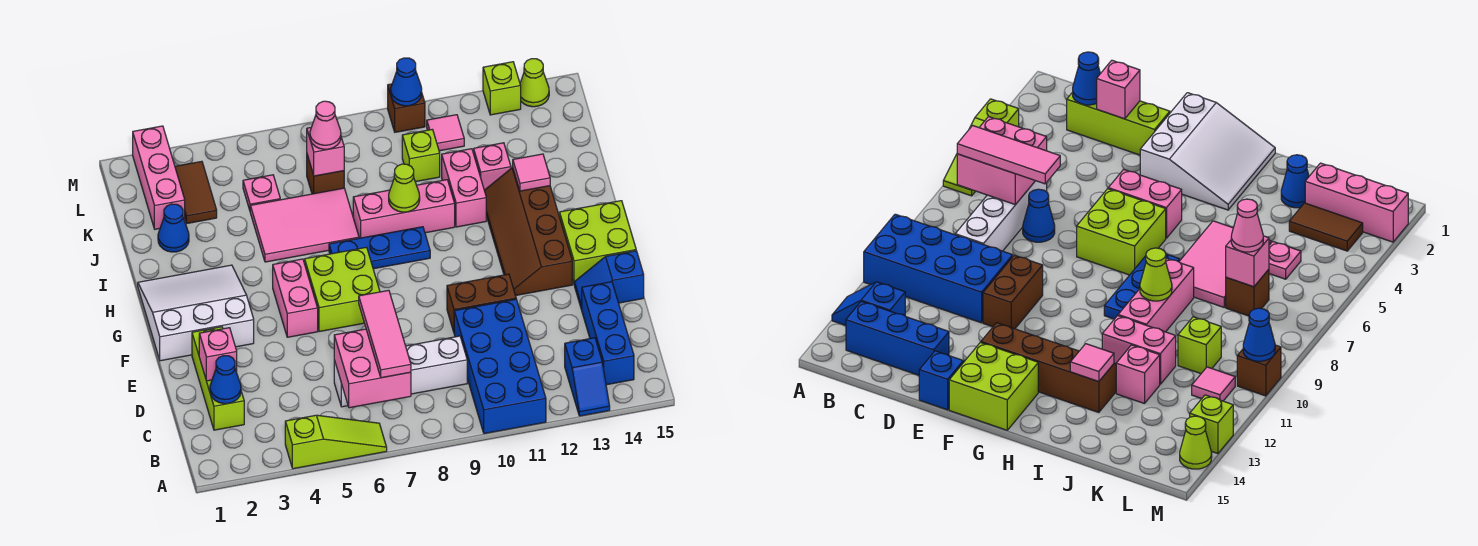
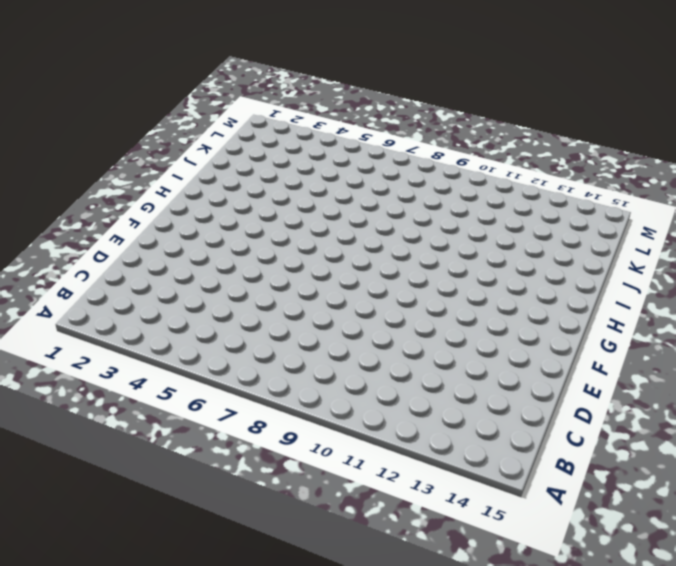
none -> lime slope A4:A6 level 1 top 4
none -> blue brick A10:D11 level 1
none -> blue slope A13:B13 level 1 top B
none -> blue brick B14:D14 level 1

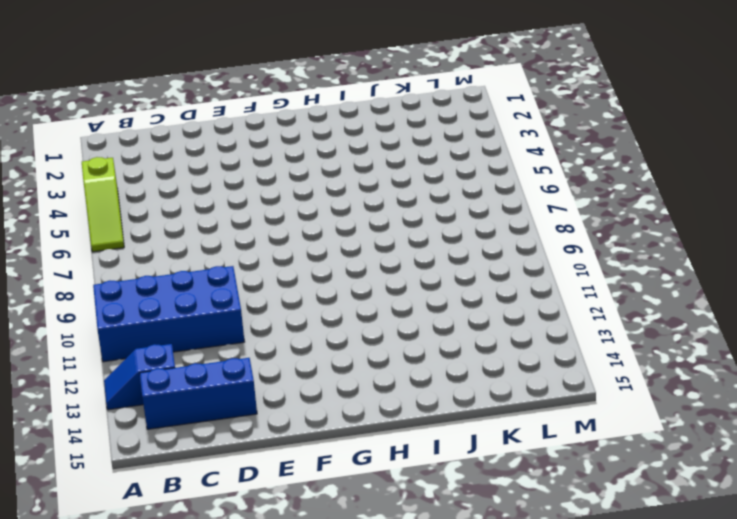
none -> lime brick C2:E2 level 1
none -> white brick C6:C9 level 1
none -> blue cone D7 level 1
none -> brown brick E10:E11 level 1

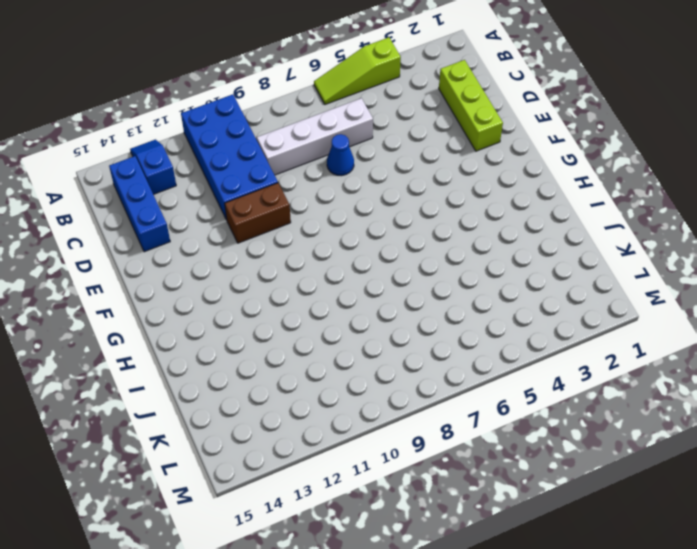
none -> blue slope E14:E15 level 1 top 15
none -> white slope F1:H3 level 1 top F
none -> pink brick F5:G5 level 1
none -> lime brick F6:G7 level 1

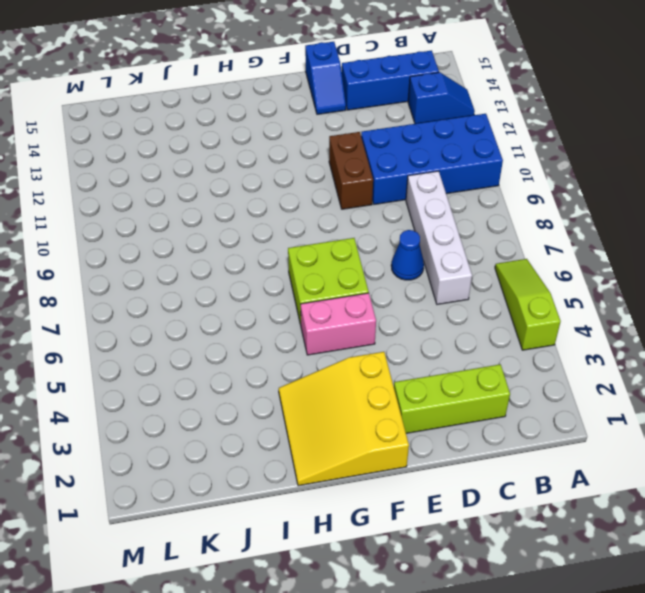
yellow slope F1:H3 level 1 top F -> white slope F1:H3 level 1 top F
none -> brown slope F12:I13 level 1 top 13
none -> lime brick F14:G15 level 1
none -> blue plate H7:H9 level 1
none -> pink tile I5:J7 level 1

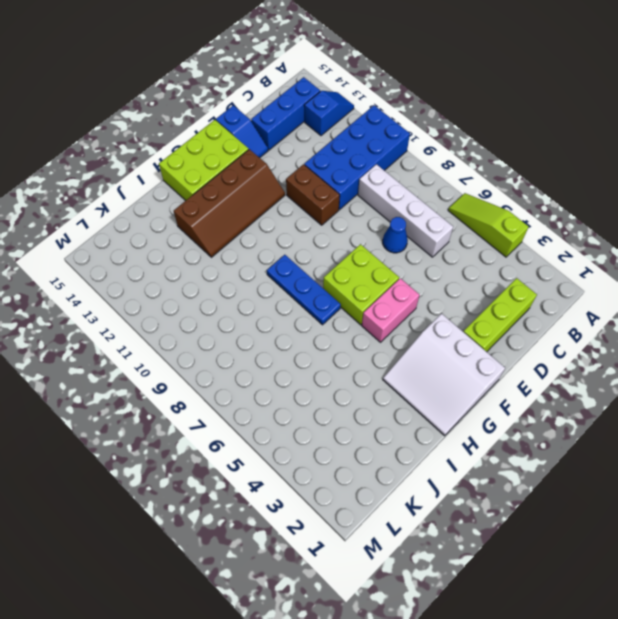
lime brick F14:H15 level 1 -> lime brick F14:G15 level 1
none -> pink tile I5:J7 level 1
none -> pink brick I8:I10 level 1
none -> pink brick I11:J11 level 1
none -> blue cone J2 level 1

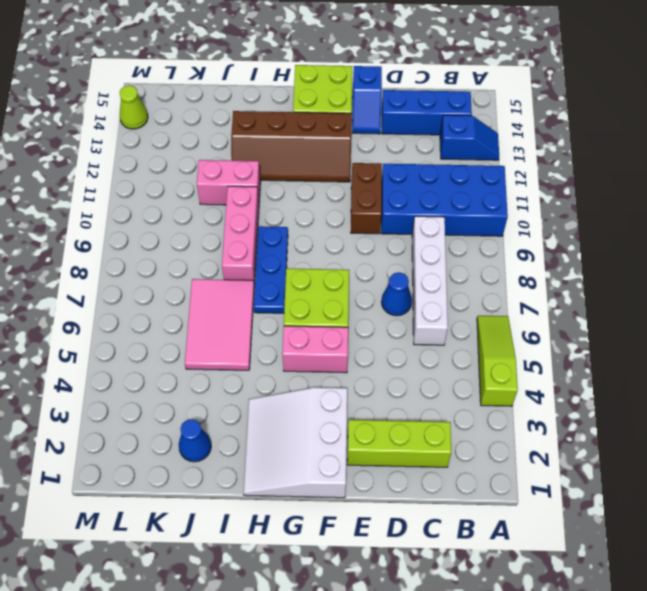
none -> pink brick J12 level 1
none -> pink brick K2:M2 level 1
none -> brown tile K3:L3 level 1
none -> pink plate K5 level 1

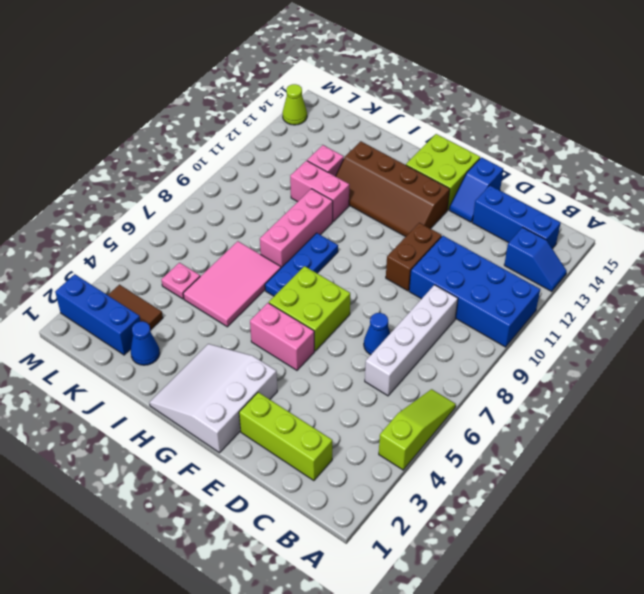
blue brick K2:M2 level 1 -> pink brick K2:M2 level 1
none -> brown brick K7 level 1
none -> lime brick K10 level 1
none -> pink tile L11 level 1
none -> brown brick M10 level 1

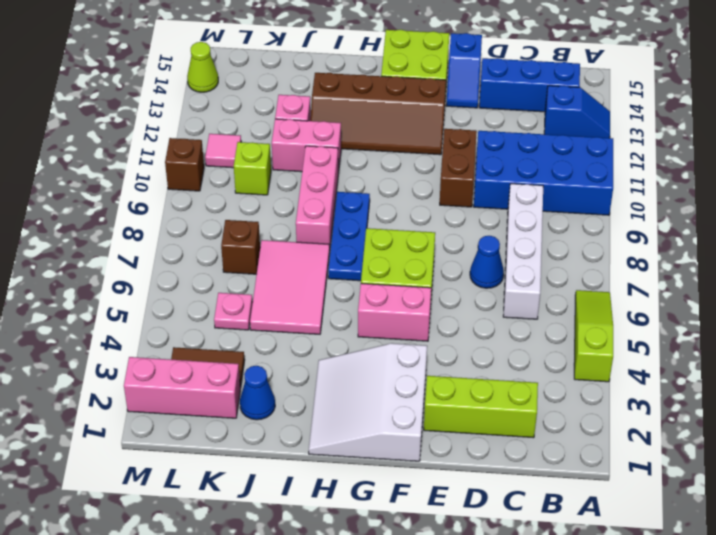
none -> lime brick M13 level 1
none -> pink brick B6:C7 level 2
none -> blue cone C2 level 2
none -> pink brick D2 level 2

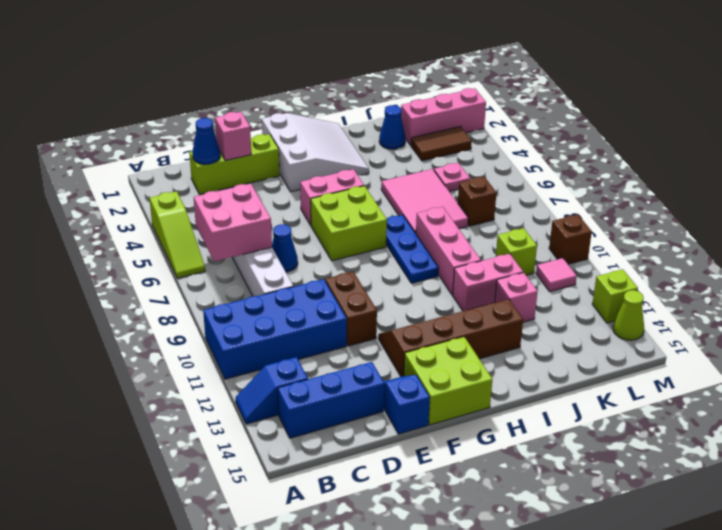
none -> lime cone I9 level 2
none -> pink tile I13 level 2
none -> pink brick K7 level 2
none -> blue cone M10 level 2

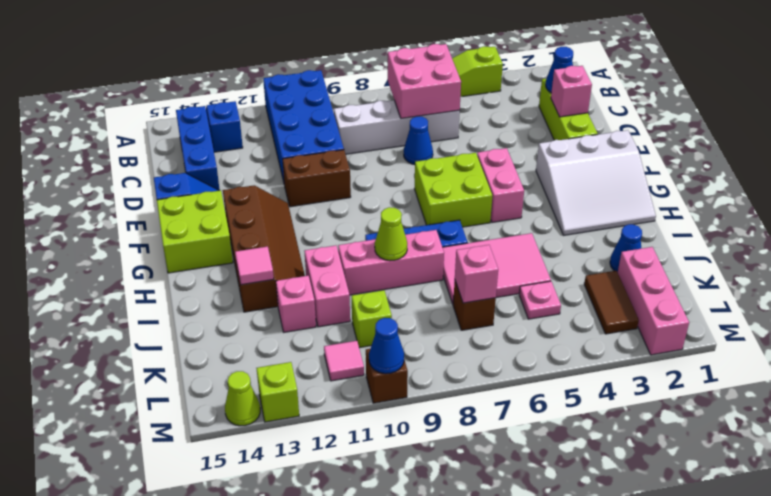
none -> pink tile B7:D7 level 3
none -> pink cone K7 level 3

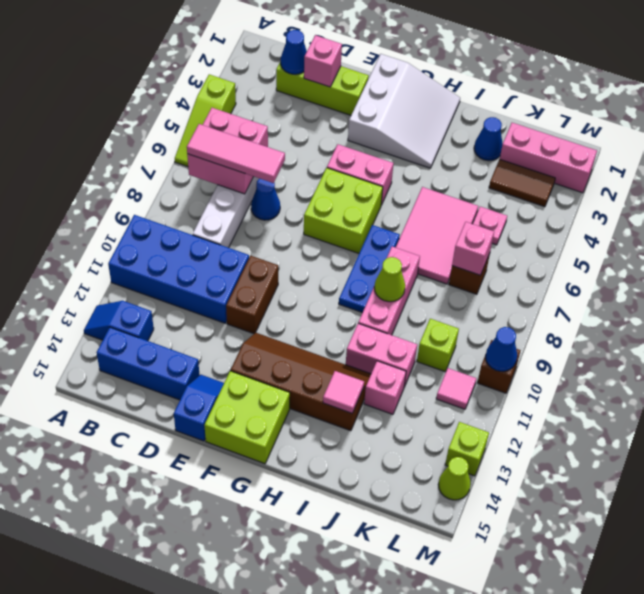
none -> pink cone K7 level 3

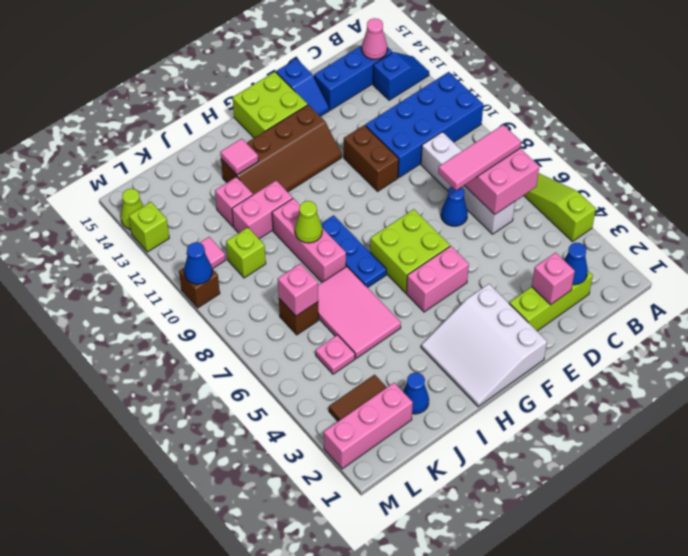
pink cone B14 level 2 -> pink cone K7 level 3

